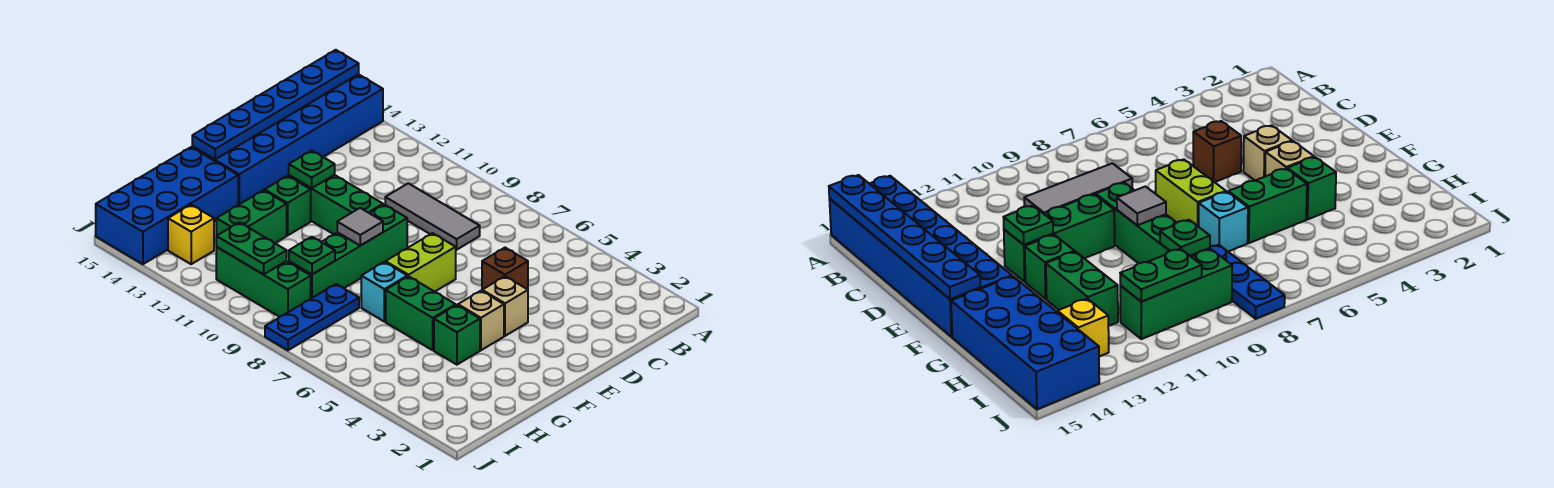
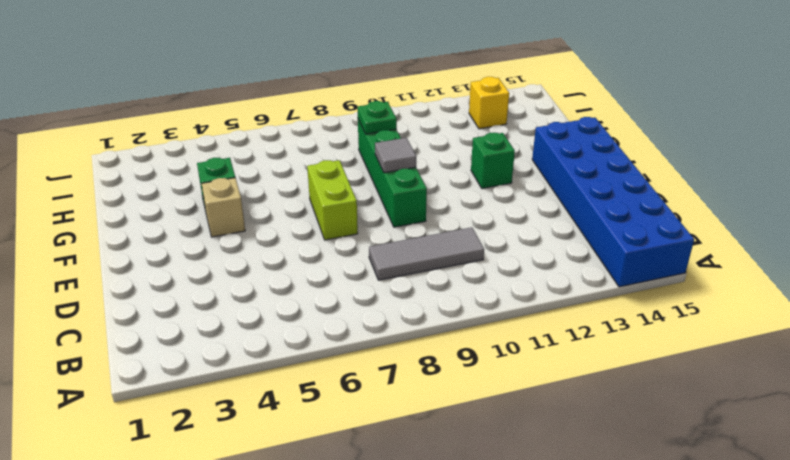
none -> brown brick D5 level 1
none -> tan brick E4 level 1
none -> green brick E10:E12 level 1

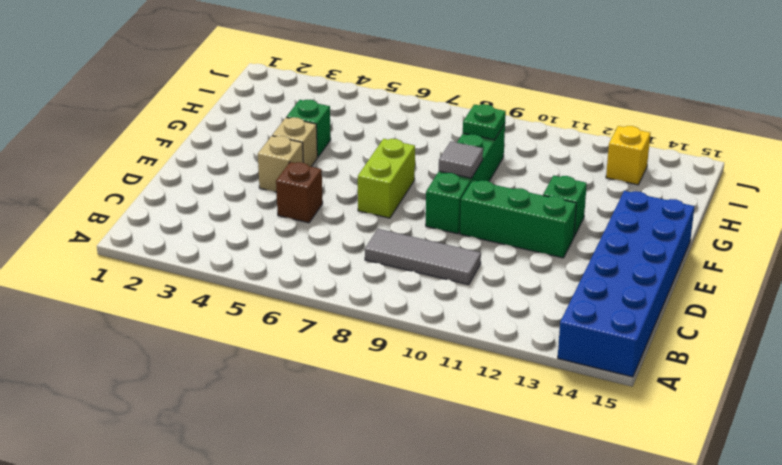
none -> green brick G5:G6 level 1
none -> cyan brick G7 level 1
none -> green brick G12:H12 level 1

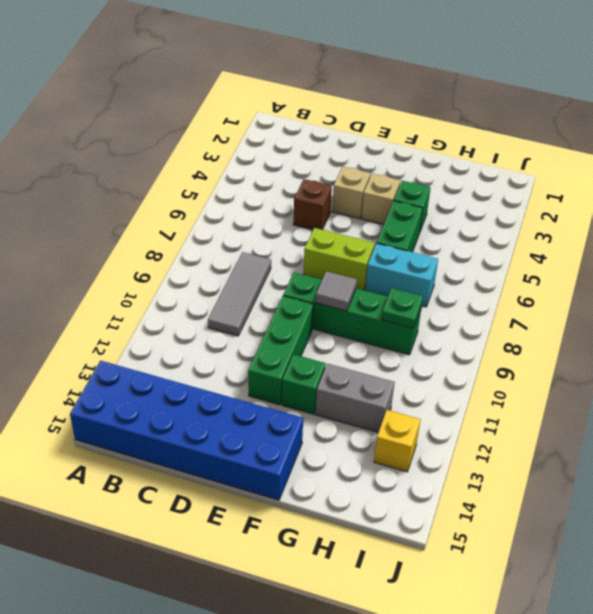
cyan brick G7:H7 level 1 -> cyan brick G7 level 1
grey brick G12:H12 level 1 -> green brick G12:H12 level 1
none -> blue brick G14:J15 level 1
none -> blue plate H8:J8 level 1
none -> green brick I9:I11 level 1

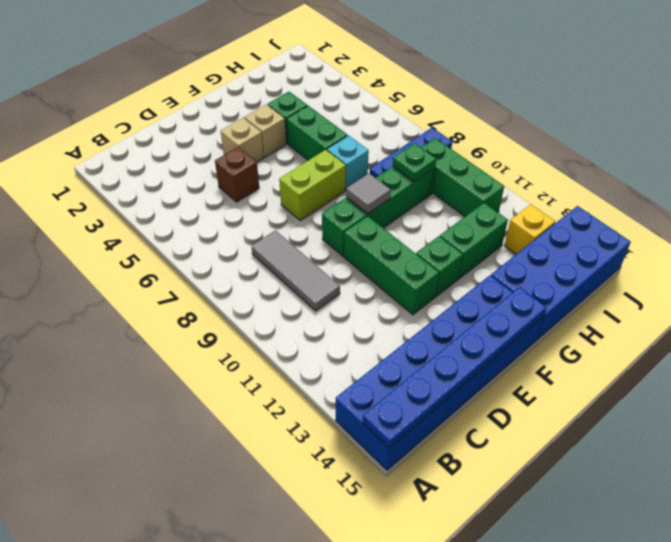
none -> green plate E12 level 2
none -> green plate I10:I11 level 2

